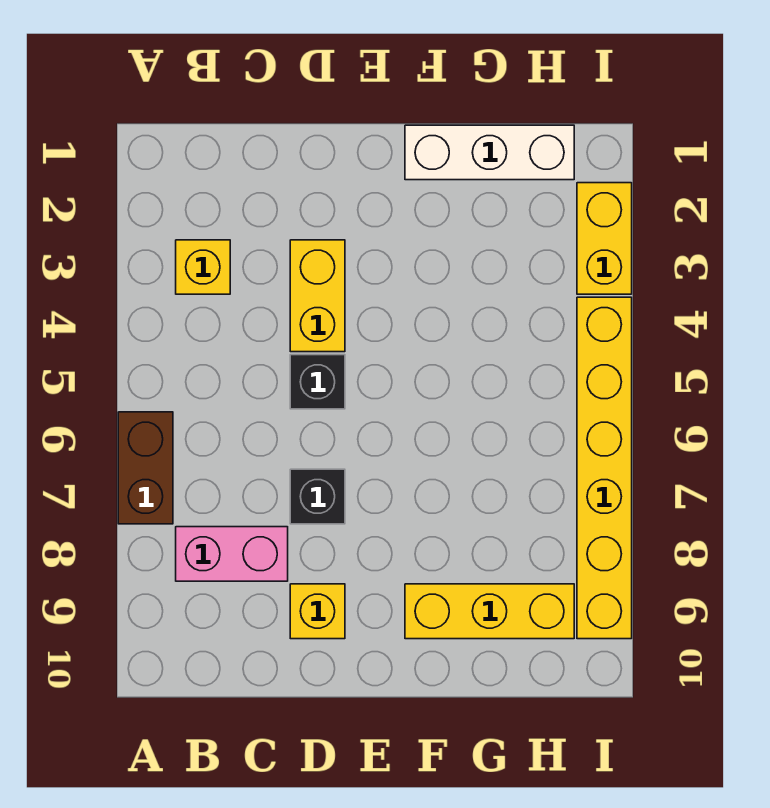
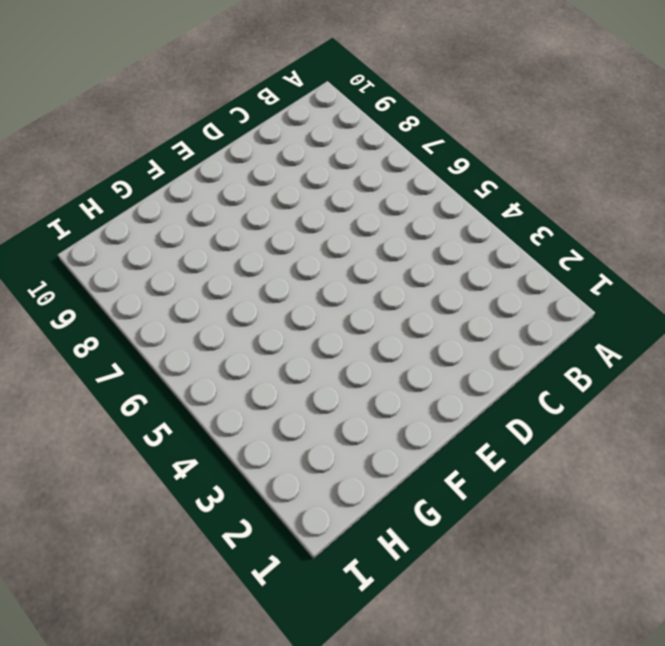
none -> brown brick A6:A7 level 1
none -> yellow brick B3 level 1

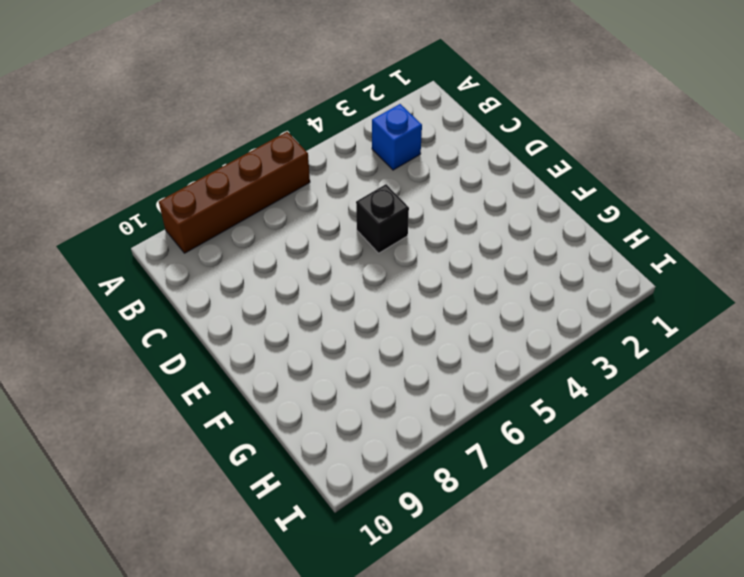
brown brick A6:A9 level 1 -> brown brick A6:A7 level 1
blue brick B3 level 1 -> yellow brick B3 level 1
none -> pink brick B8:C8 level 1
none -> yellow brick D3:D4 level 1

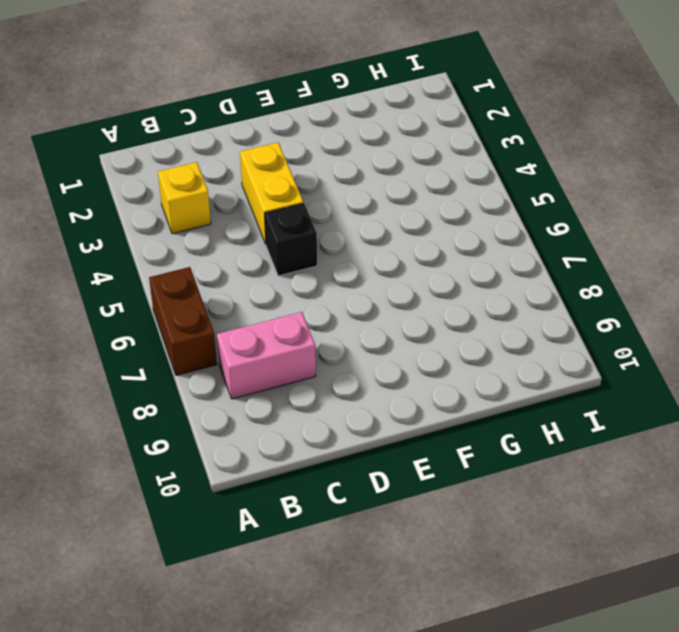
none -> black brick D7 level 1
none -> yellow brick D9 level 1

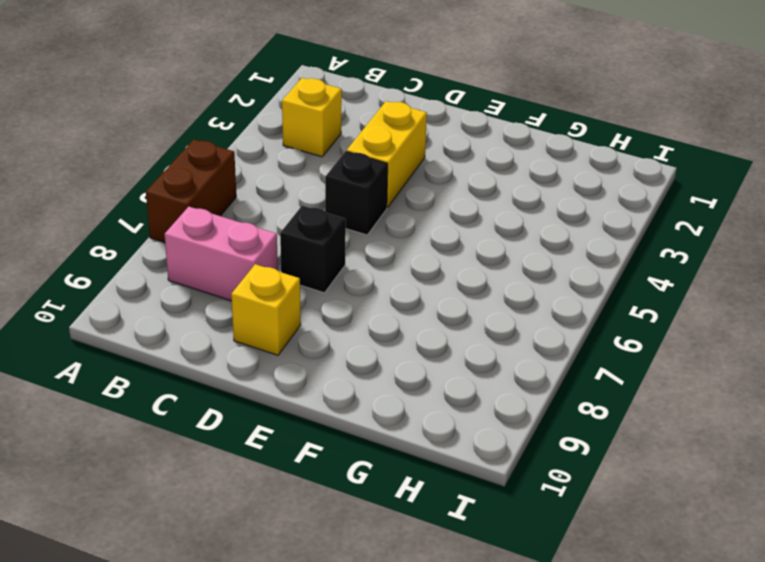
none -> white brick F1:H1 level 1
none -> yellow brick F9:H9 level 1

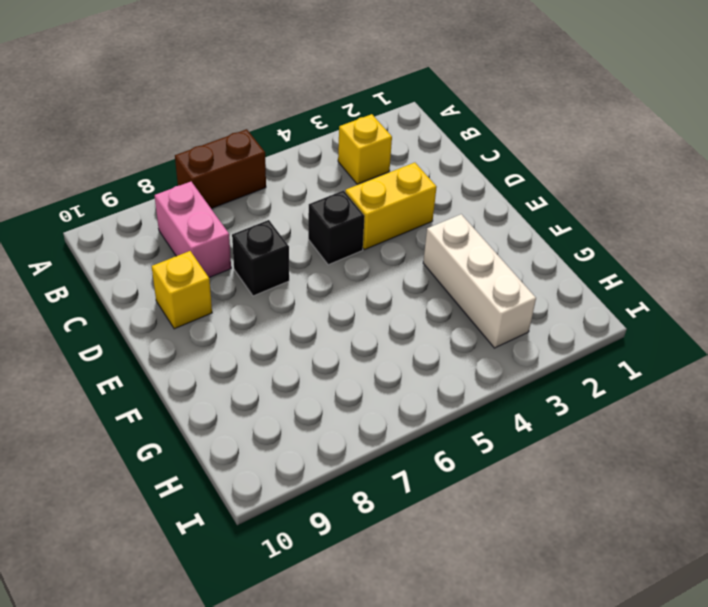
white brick F3:H3 level 1 -> white brick F1:H1 level 1
none -> yellow brick F9:H9 level 1
none -> yellow brick I2:I3 level 1

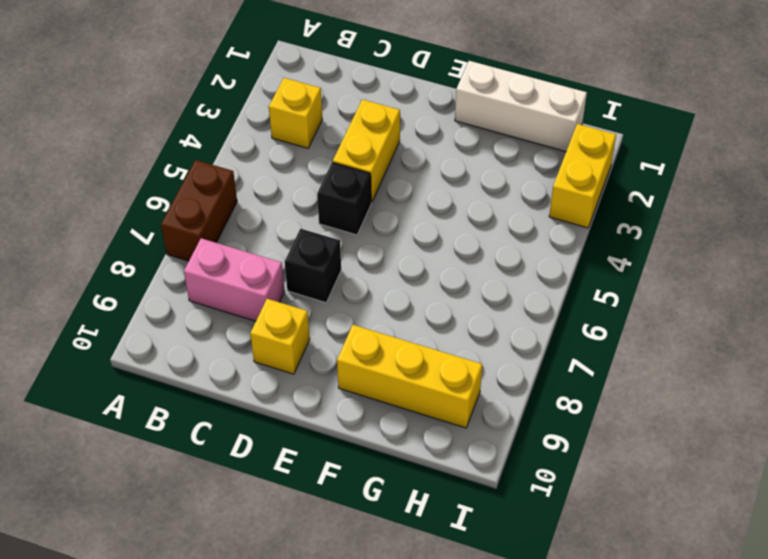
none -> yellow brick I4:I9 level 1

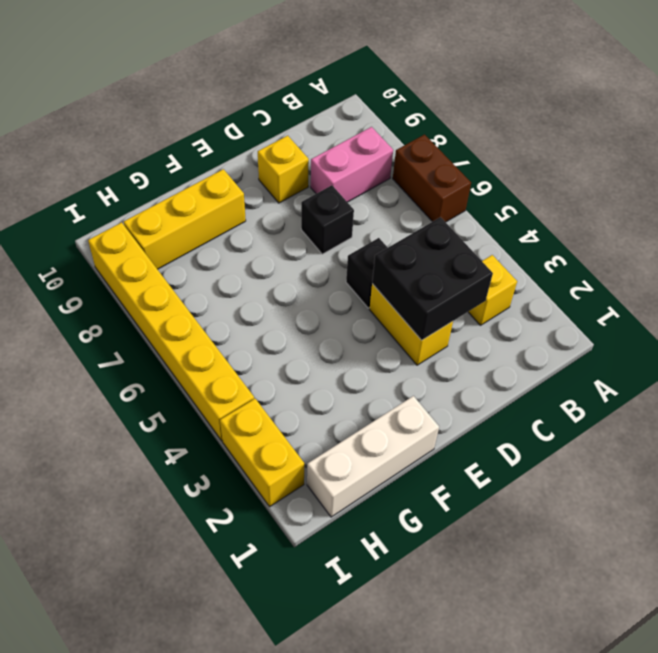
black brick C3:D4 level 2 -> none

